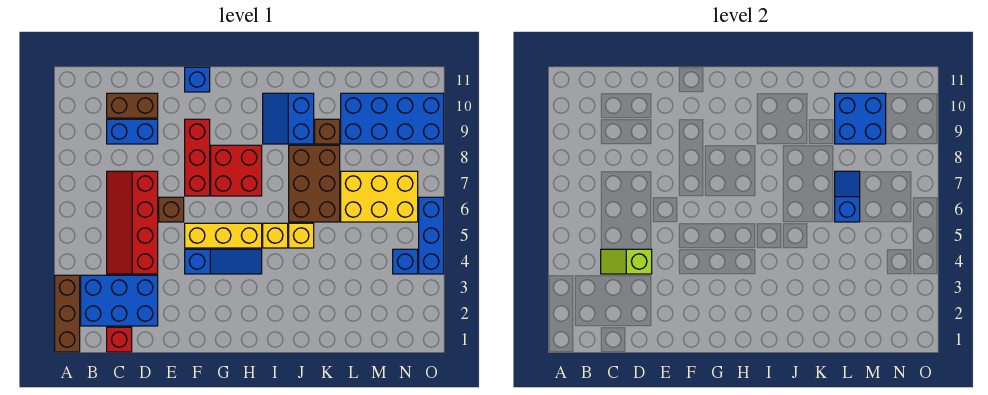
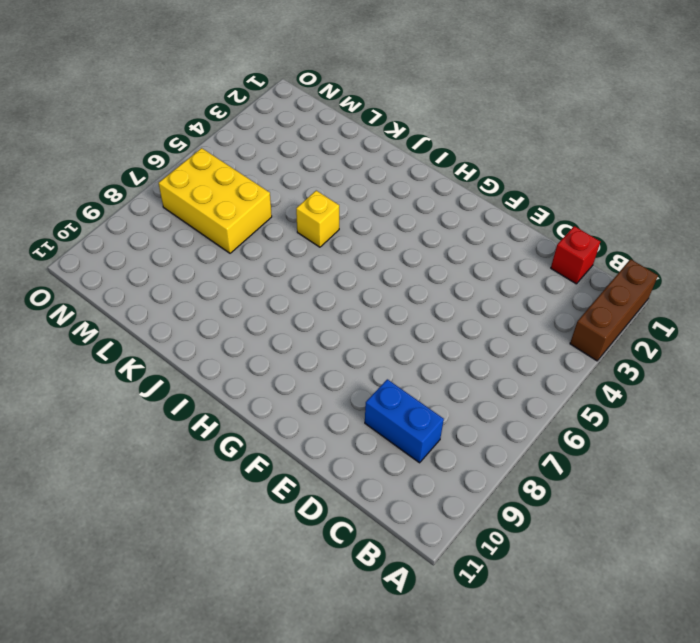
none -> blue brick B2:D3 level 1
none -> red slope C4:D7 level 1 top D
none -> brown brick C10:D10 level 1

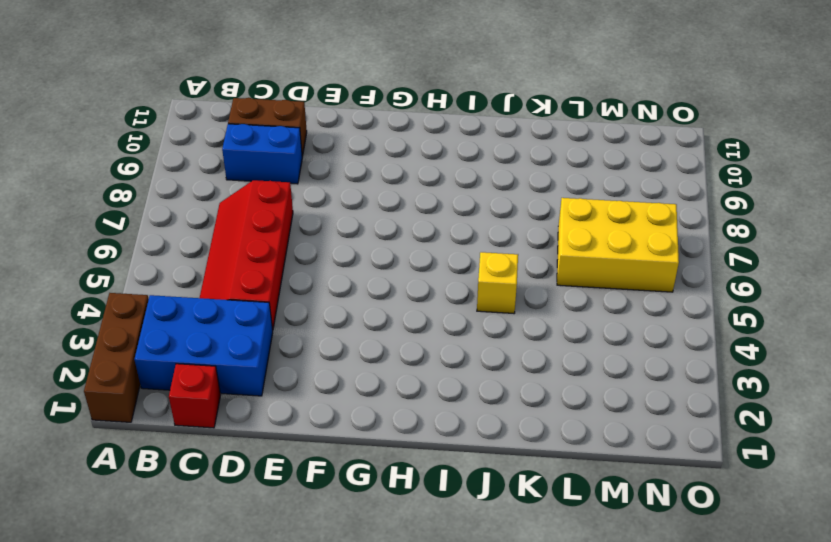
none -> brown brick E6 level 1
none -> blue slope F4:H4 level 1 top F
none -> yellow brick F5:H5 level 1

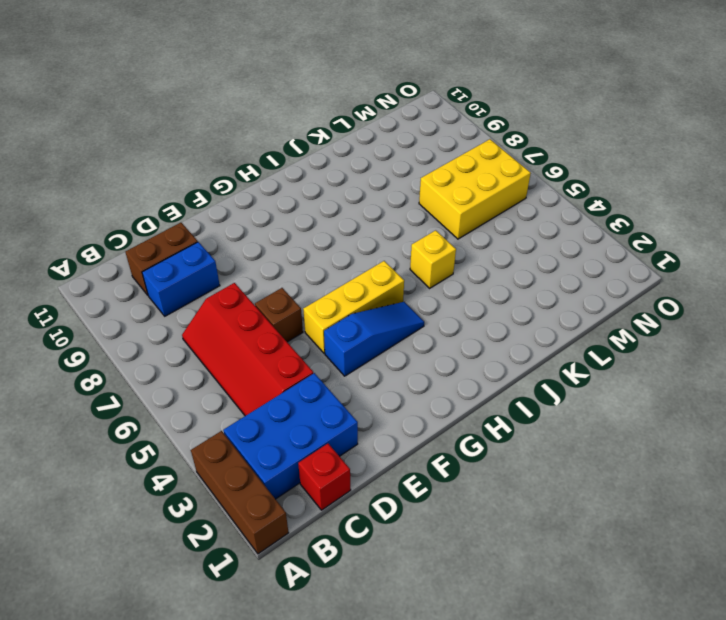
none -> red brick F7:F9 level 1
none -> blue brick F11 level 1
none -> red brick G7:H8 level 1

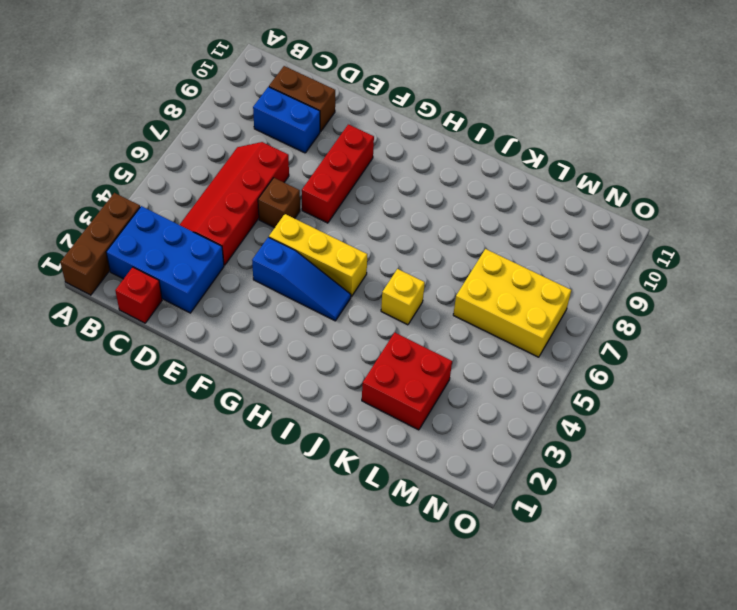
red brick K2:L3 level 1 -> red brick G7:H8 level 1
none -> blue brick F11 level 1
none -> yellow brick I5 level 1
none -> blue slope I9:J10 level 1 top J

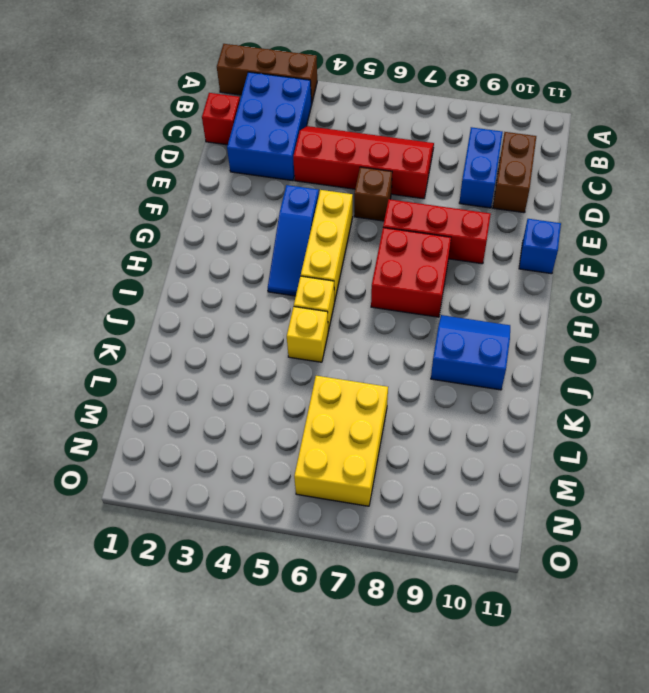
none -> brown brick J6:K8 level 1
none -> brown brick K9 level 1
none -> blue brick L9:O10 level 1

